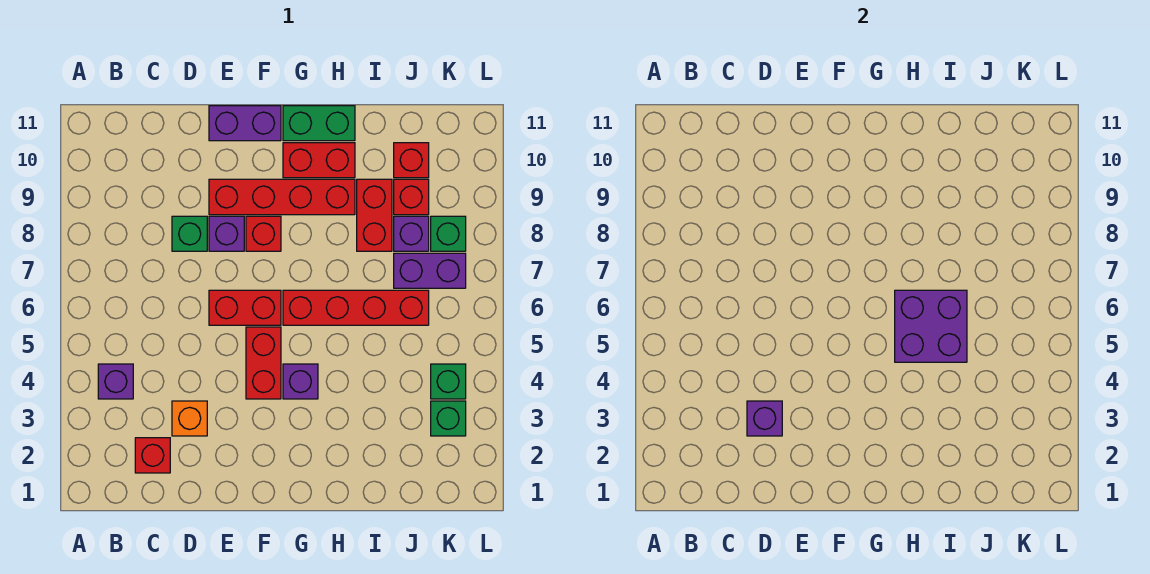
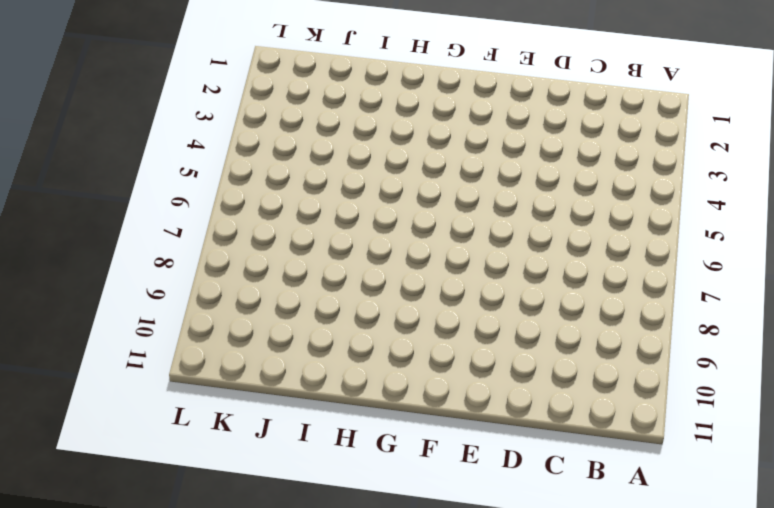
none -> purple brick B4 level 1
none -> red brick C2 level 1
none -> orange brick D3 level 1

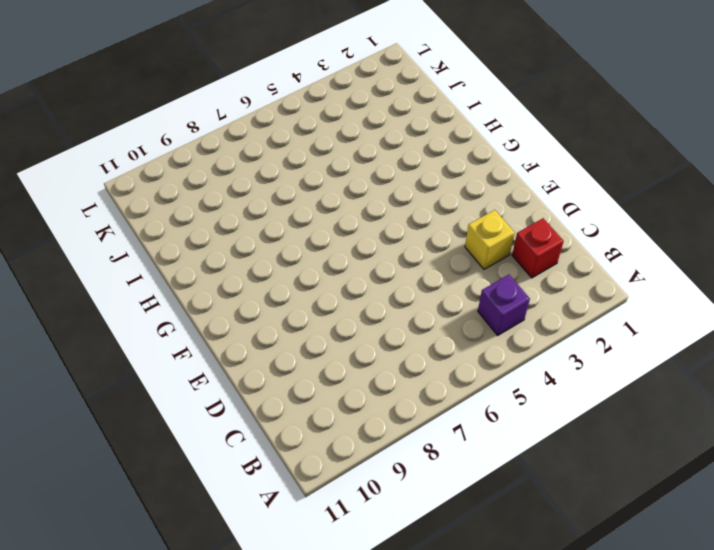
yellow brick D3 level 1 -> orange brick D3 level 1
none -> green brick D8 level 1
none -> red brick E6:F6 level 1
none -> purple brick E8 level 1

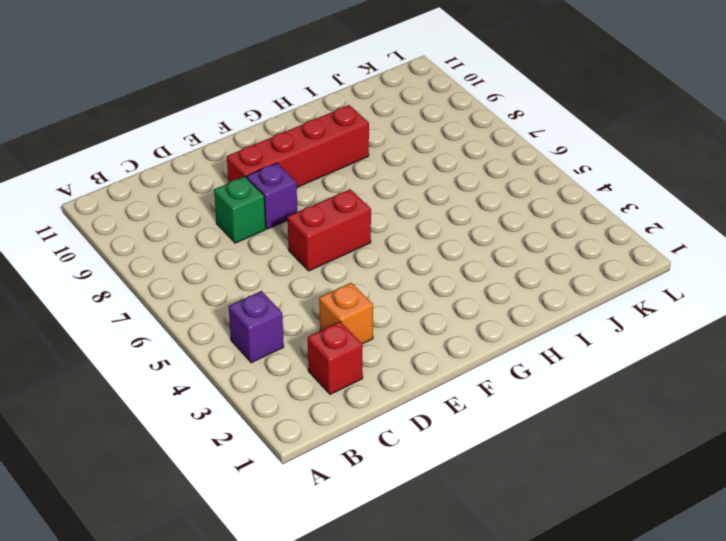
none -> purple brick E11:F11 level 1
none -> red brick F4:F5 level 1
none -> red brick F8 level 1

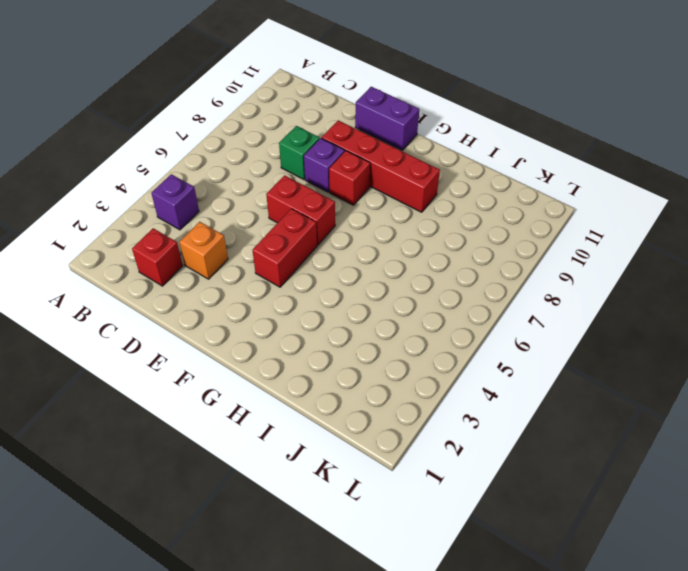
none -> purple brick G4 level 1
none -> red brick G6:J6 level 1
none -> red brick G10:H10 level 1

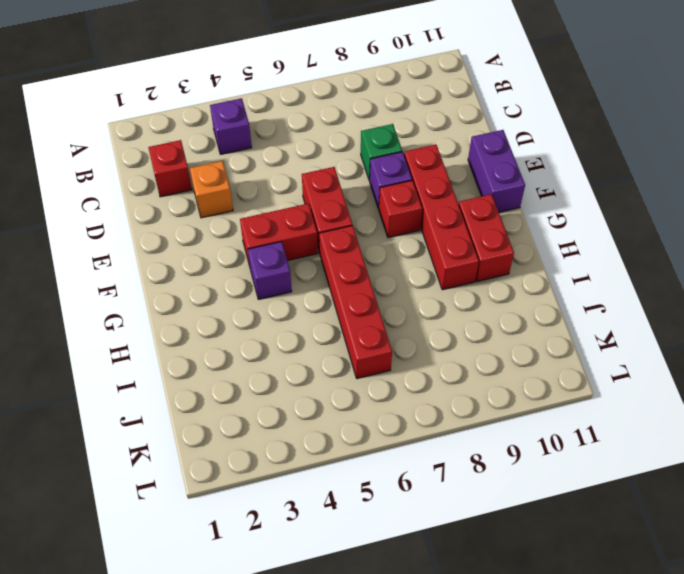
none -> green brick G11:H11 level 1
none -> red brick I8:I9 level 1
none -> purple brick J7:K7 level 1

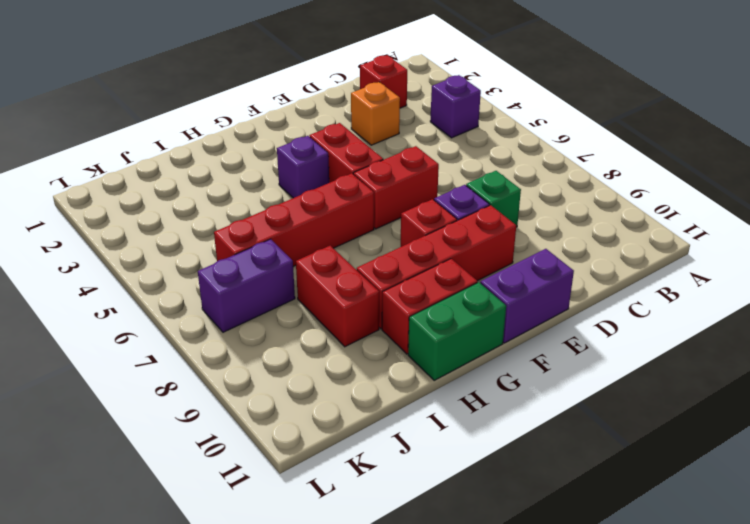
none -> purple brick J8 level 1
none -> red brick J9 level 1
none -> red brick J10 level 1

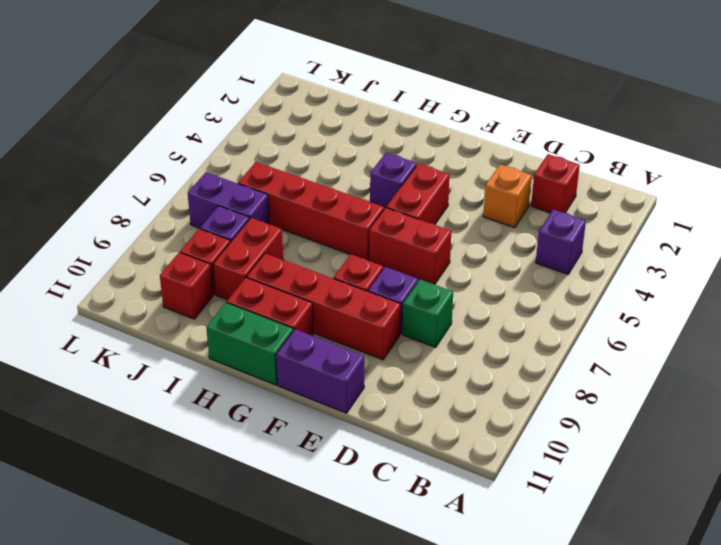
none -> green brick K3 level 1
none -> green brick K4 level 1
none -> green brick K8 level 1

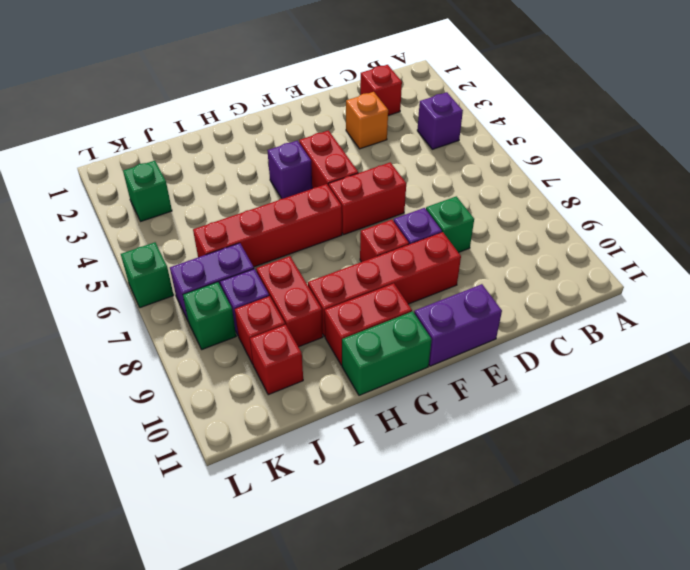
green brick L6 level 1 -> green brick K4 level 1
none -> purple brick D3 level 2
none -> purple brick H5:I6 level 2

